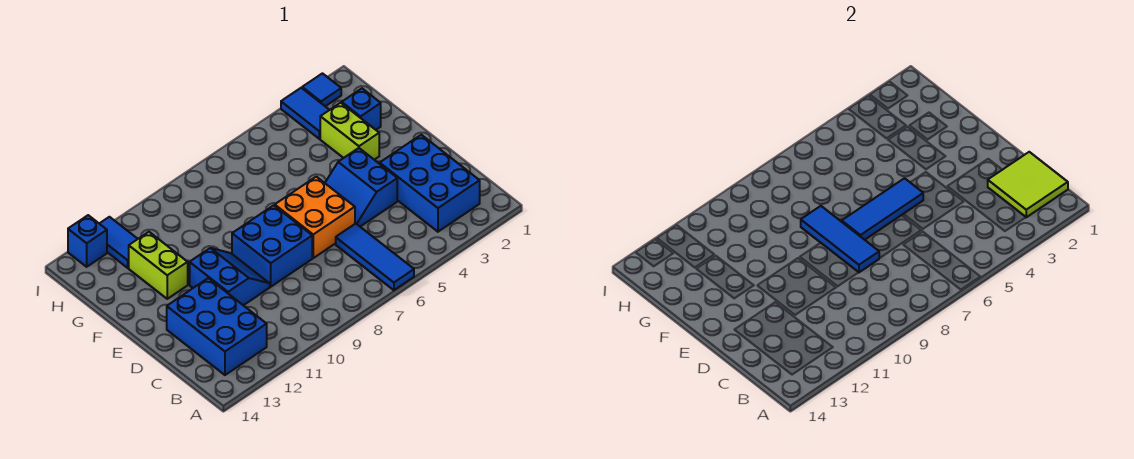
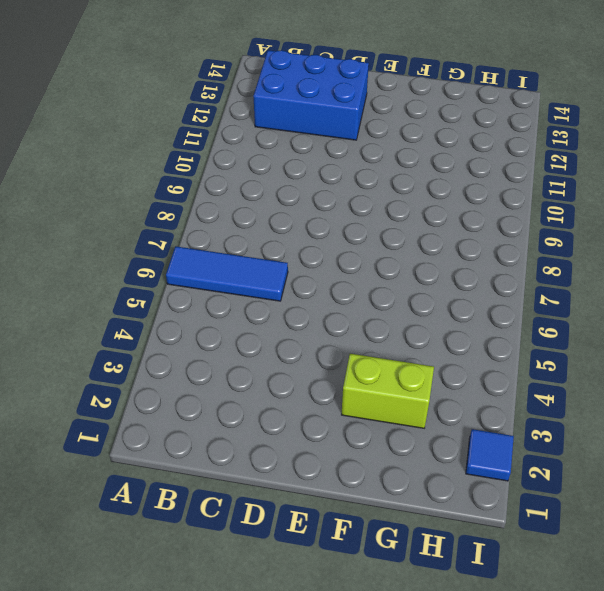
none -> blue brick B2:D3 level 1
none -> blue slope D4:E5 level 1 top 4
none -> orange brick D6:E7 level 1

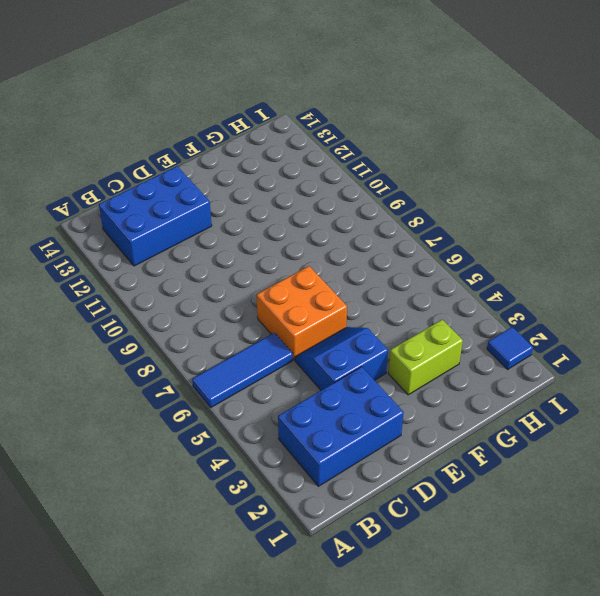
none -> blue brick D8:E9 level 1
none -> blue slope D10:E11 level 1 top 11
none -> lime brick F12:G12 level 1

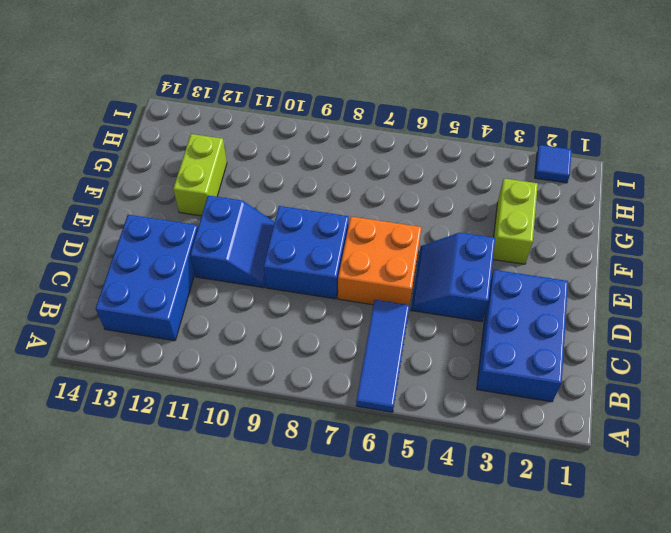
none -> blue brick G2 level 1
none -> blue tile H3:I3 level 1
none -> blue tile H12:I12 level 1

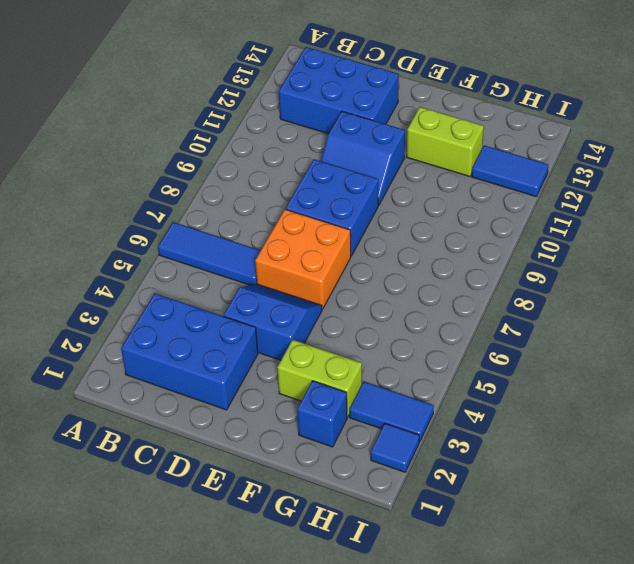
none -> blue brick I13 level 1
none -> lime tile B1:C2 level 2
none -> blue tile D8:F8 level 2

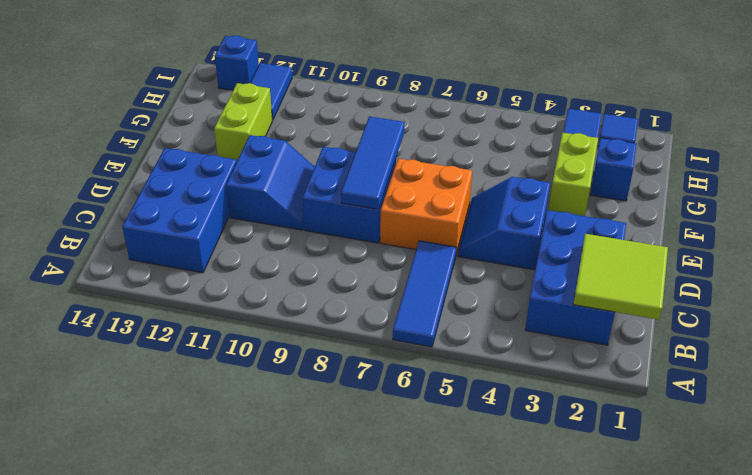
none -> blue tile E5:E7 level 2

